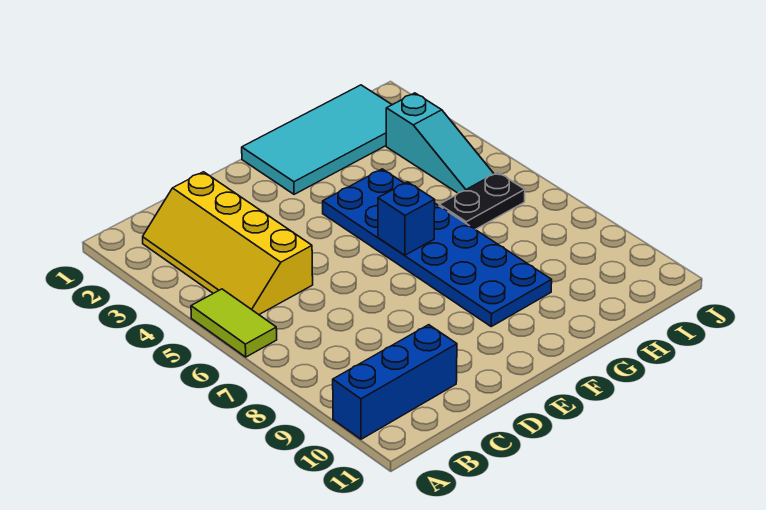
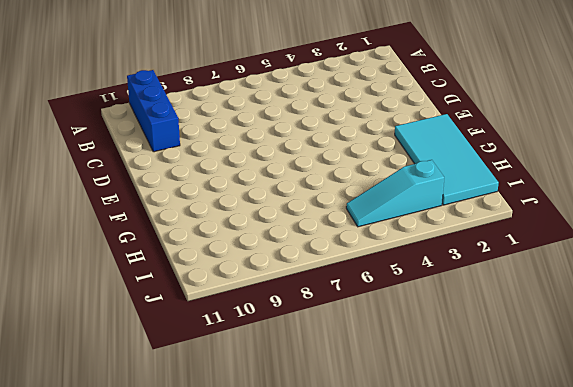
none -> lime tile A5:A6 level 1
none -> yellow slope B2:C5 level 1 top C

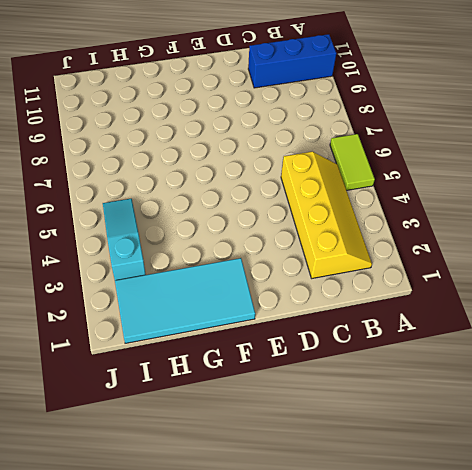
none -> blue plate F4:G9 level 1
none -> black plate H6:I6 level 1

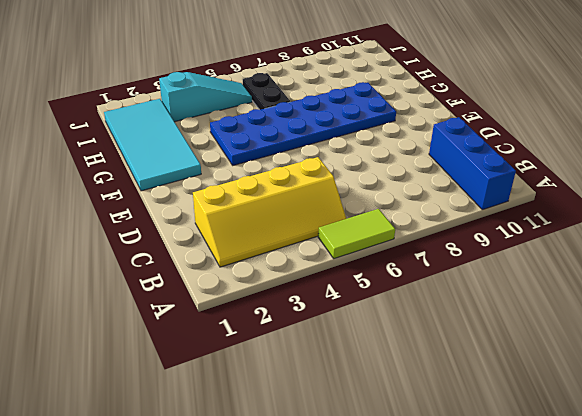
none -> blue brick F6 level 2

